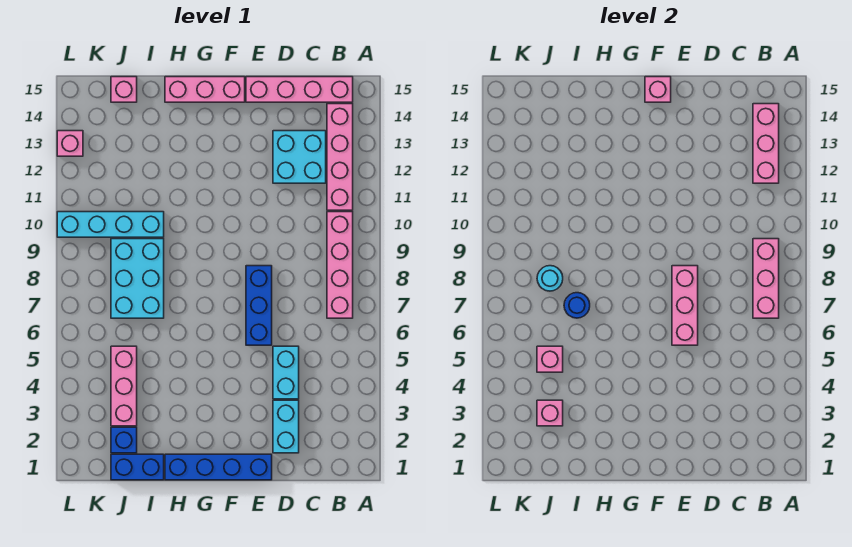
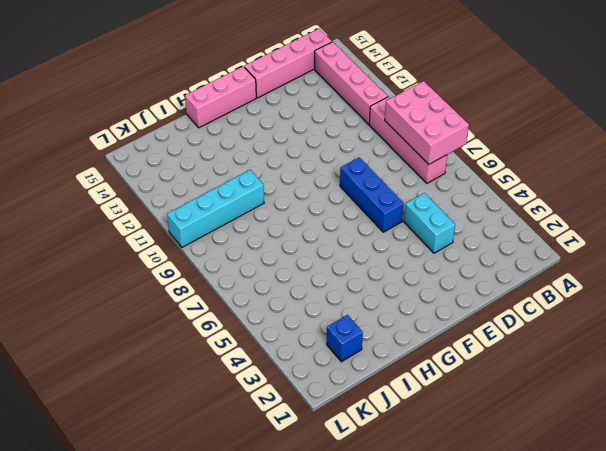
pink brick A7:B9 level 2 -> pink brick B7:B9 level 2
none -> cyan brick C12:D13 level 1
none -> cyan brick D2:D3 level 1
none -> blue brick E1:H1 level 1

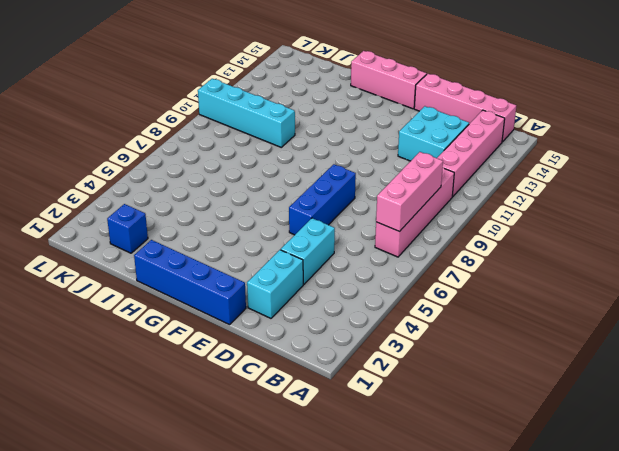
none -> blue brick I1:J1 level 1
none -> cyan brick I7:J9 level 1
none -> pink brick J3:J5 level 1

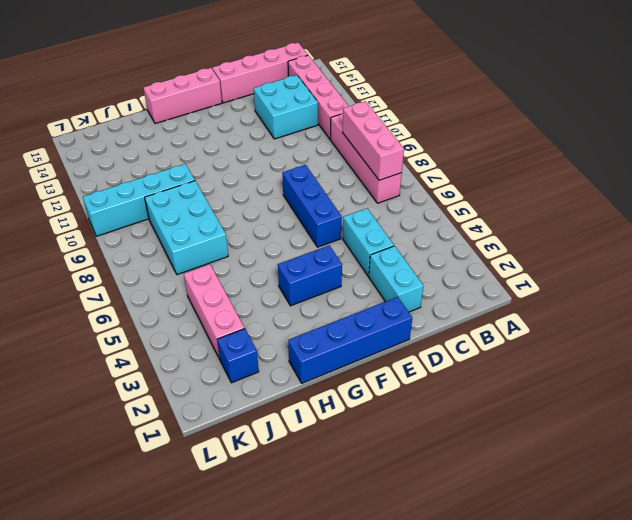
blue brick F4:G4 level 1 -> blue brick I1:J1 level 1
none -> pink brick J15 level 1
none -> pink brick L13 level 1
none -> pink brick B12:B14 level 2

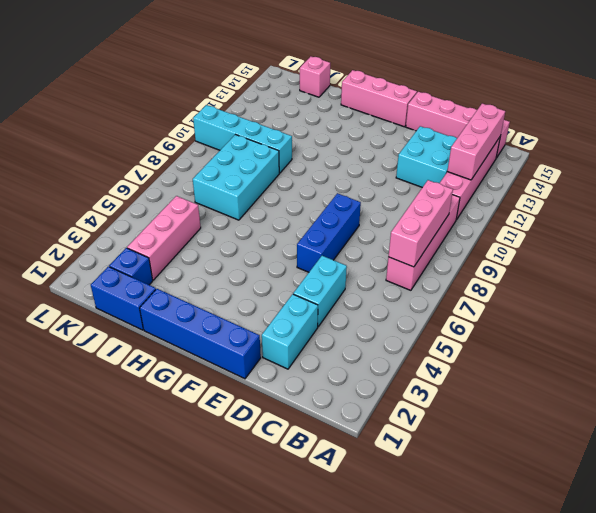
none -> pink brick L13 level 1
none -> pink brick E6:E8 level 2
none -> pink brick F15 level 2

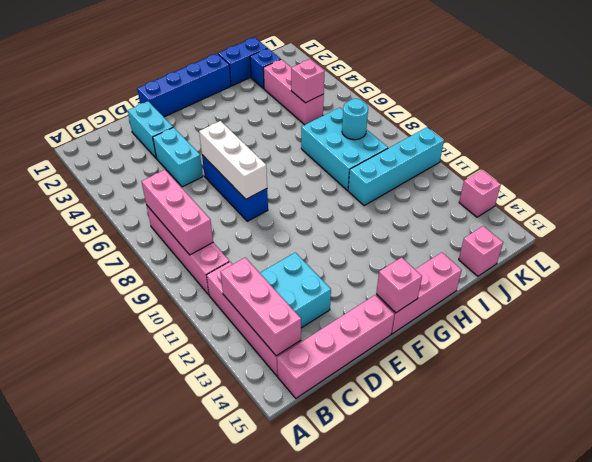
white brick E6:E8 level 2 -> pink brick E6:E8 level 2
none -> blue round brick I7 level 2
none -> pink brick J3 level 2

